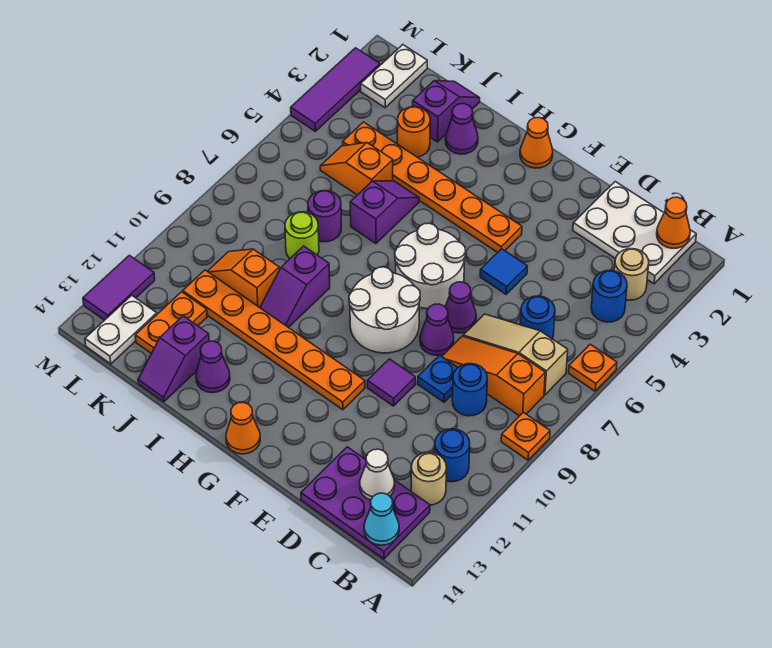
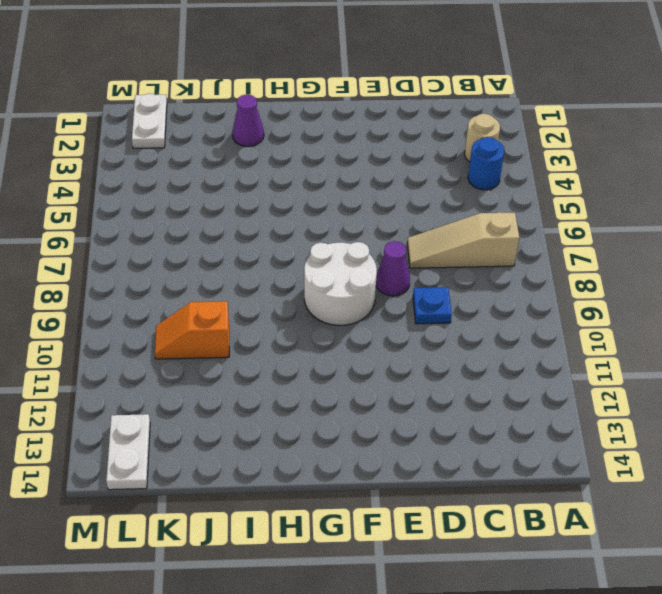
none -> orange plate A6 level 1
none -> orange plate A9 level 1
none -> white plate B1:D2 level 1
none -> orange slope B8:D8 level 1 top B

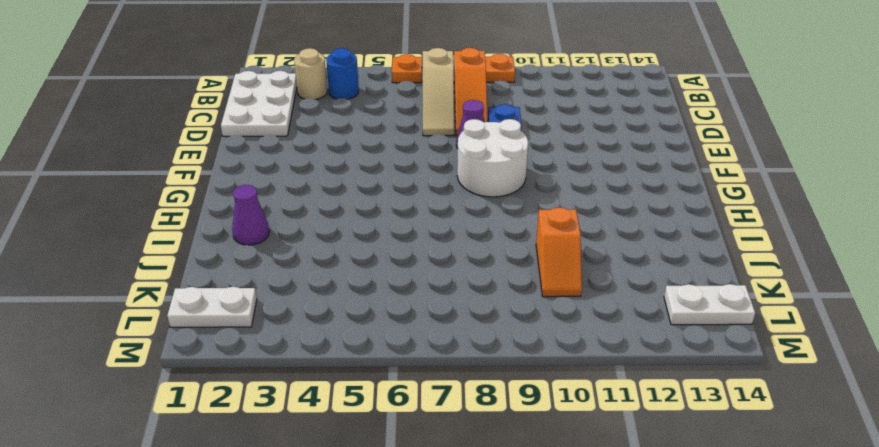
none -> blue round brick B11 level 1
none -> tan round brick B12 level 1
none -> purple plate B13:D14 level 1
none -> blue round brick C6 level 1

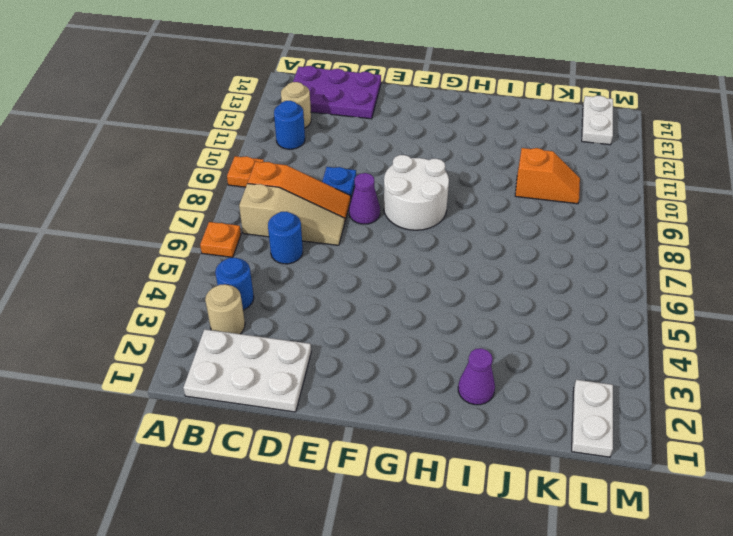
none -> blue round brick C9 level 1
none -> blue tile E5 level 1
none -> purple cone E7 level 1
none -> purple tile E10 level 1

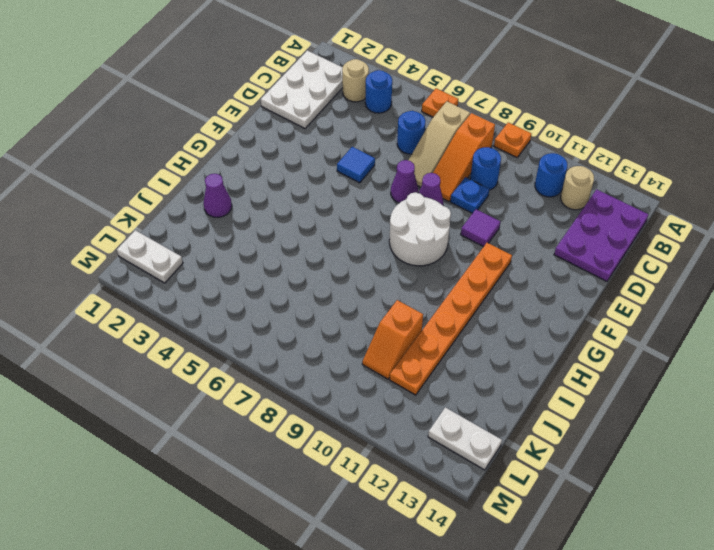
none -> orange plate F4:K4 level 1
none -> white round brick F6:G7 level 1
none -> orange cone G1 level 1
none -> orange cone G14 level 1

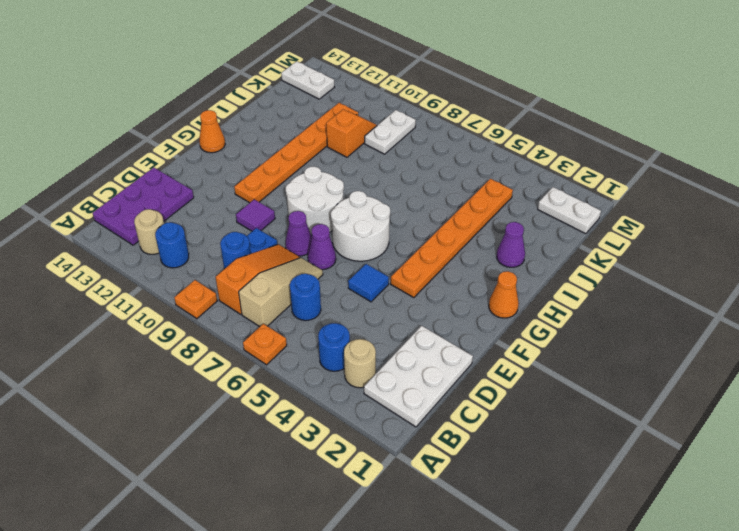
white plate K9:L9 level 1 -> none
none -> purple slope I5:I6 level 1 top 6
none -> purple slope I9:I10 level 1 top 9
none -> purple cone I13 level 1
none -> purple slope J1:J2 level 1 top 2

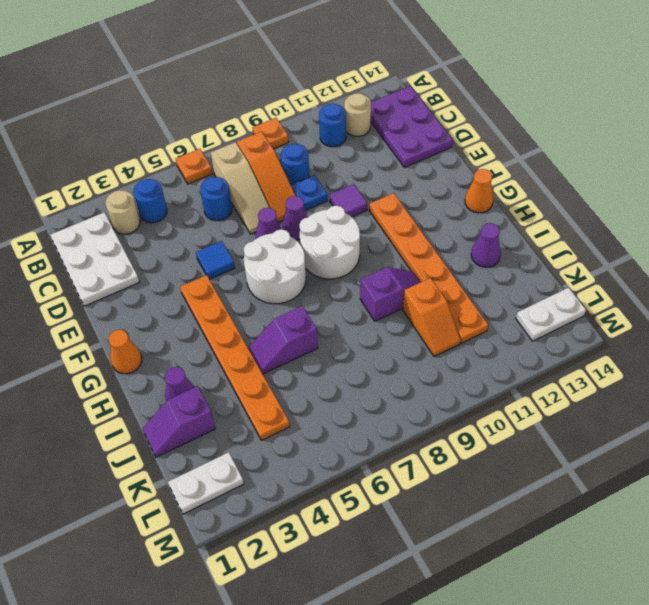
none -> orange round brick J3 level 1
none -> orange slope J5:K5 level 1 top J
none -> purple round brick J7 level 1
none -> lime round brick J8 level 1

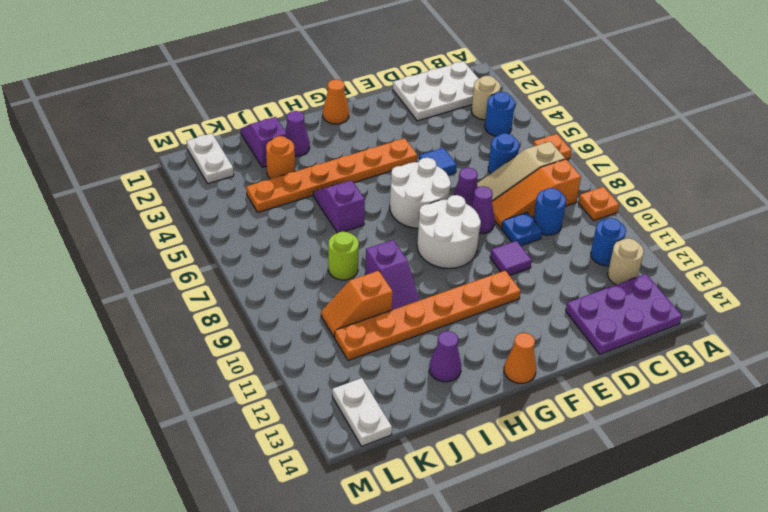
none -> orange slope J5:K5 level 1 top J
none -> purple round brick J7 level 1
none -> purple slope J13:J14 level 1 top 13
none -> orange plate K12:K13 level 1

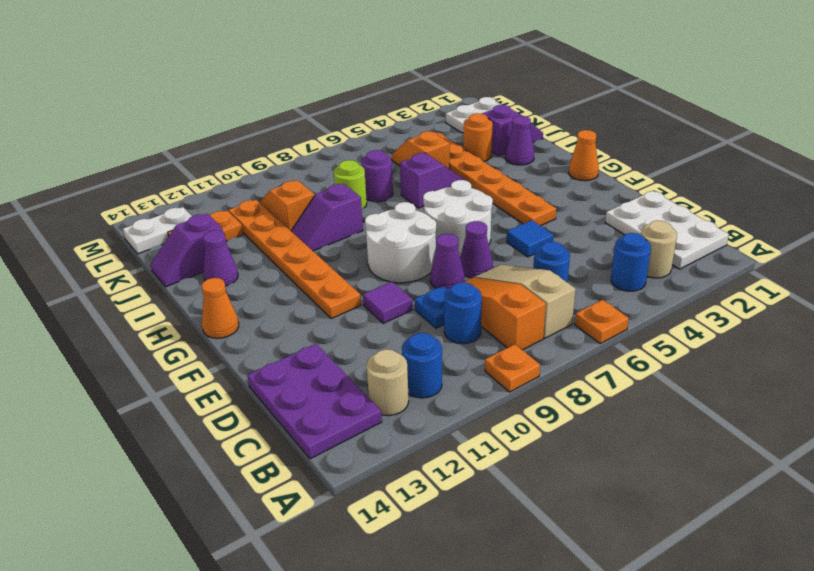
none -> purple tile M2:M4 level 1
none -> purple tile M12:M13 level 1
none -> orange cone B1 level 2
none -> cyan cone B14 level 2

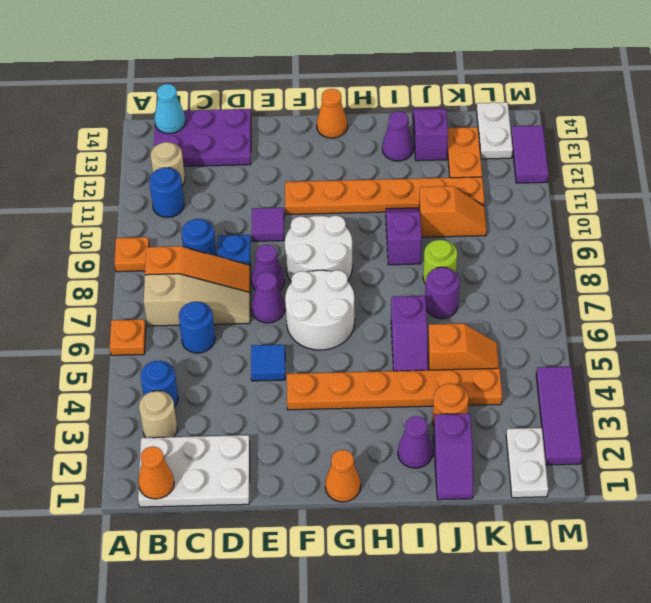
none -> white cone C13 level 2

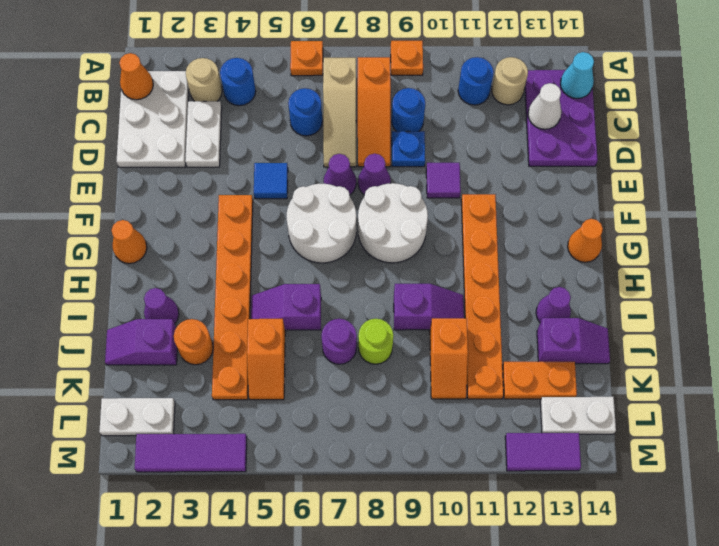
white plate C3:D3 level 1 -> none

